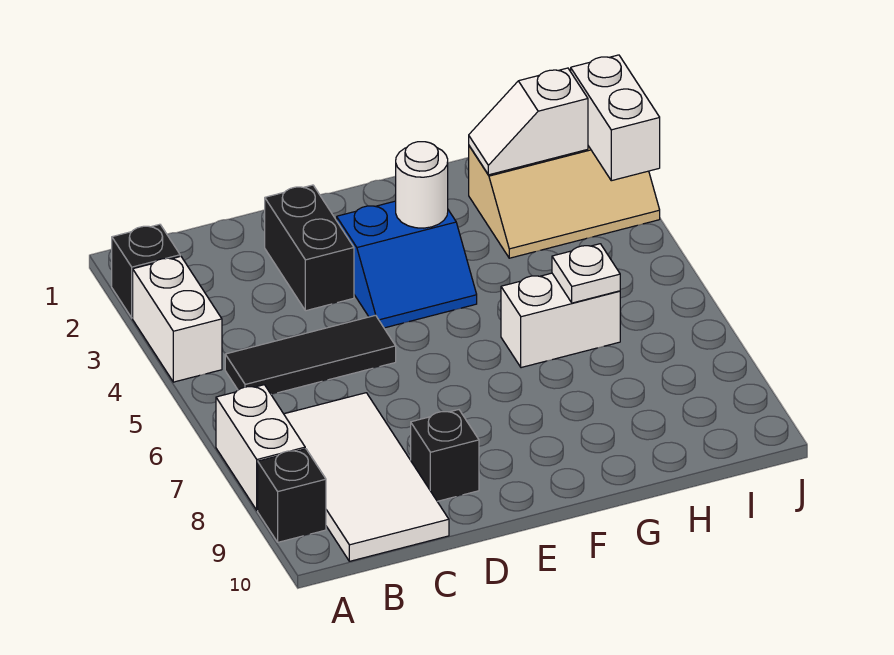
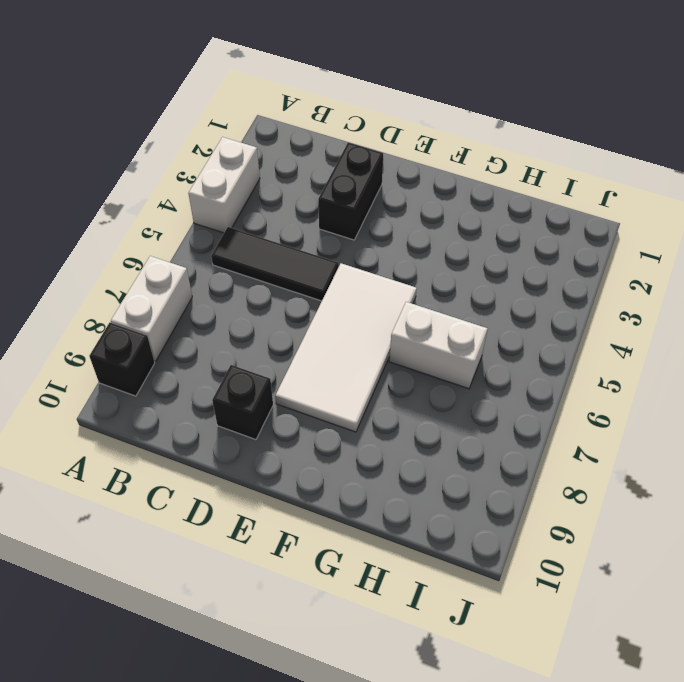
white tile E5:F8 level 1 -> white tile B7:C10 level 1
none -> black brick A2 level 1
none -> blue slope E3:F4 level 1 top 3
none -> tan slope H2:J3 level 1 top 2

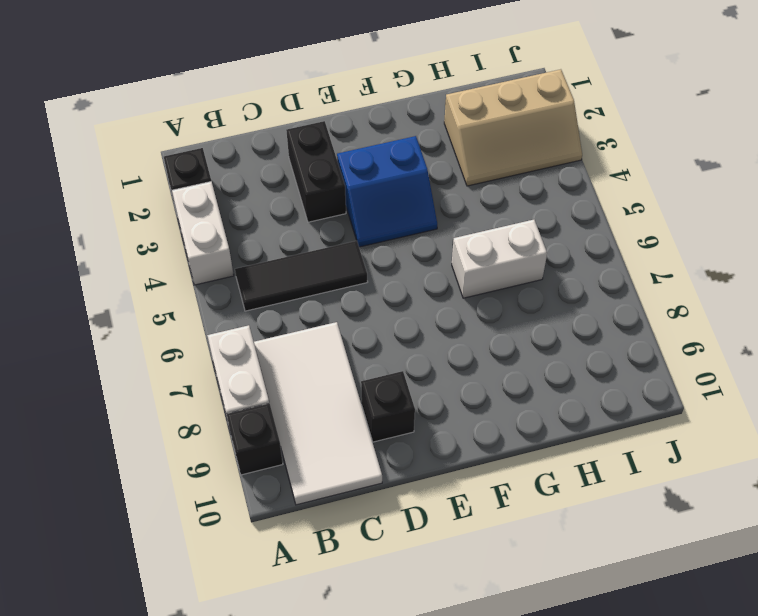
none -> white round brick F3 level 2
none -> white slope H2:I2 level 2 top I
none -> white plate H6 level 2

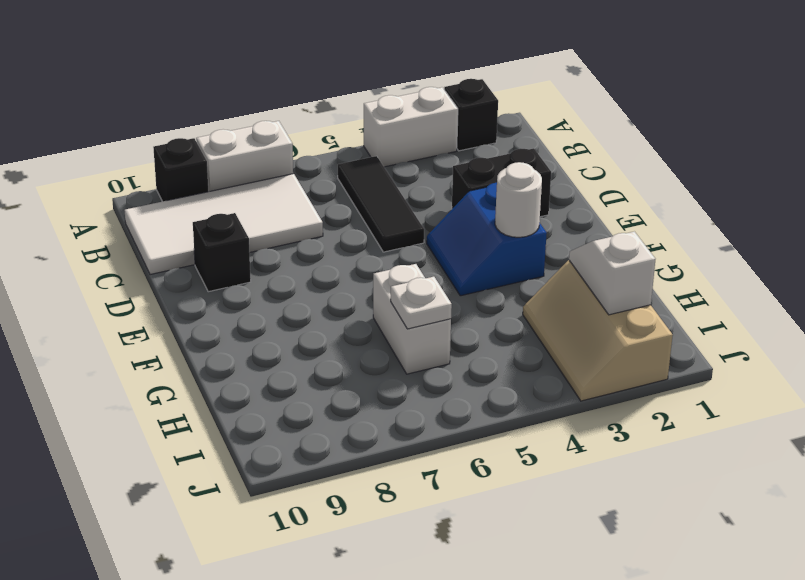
none -> white brick J2:J3 level 2

